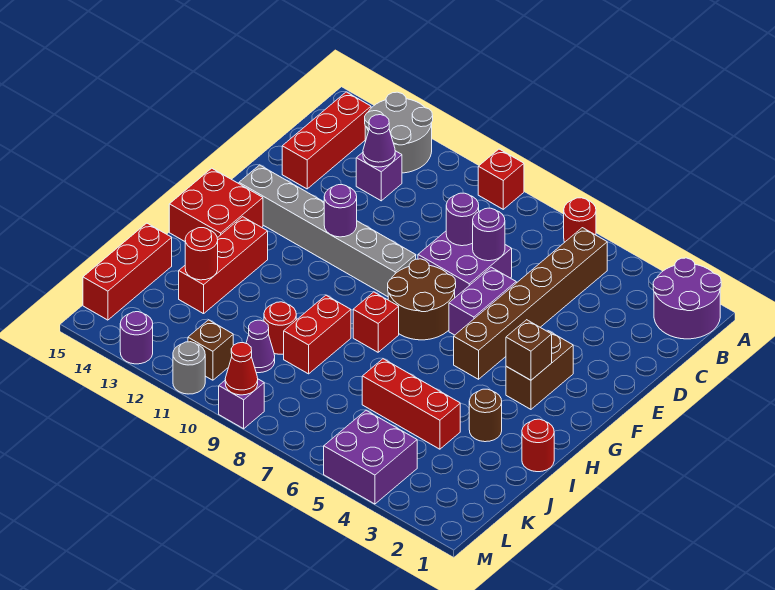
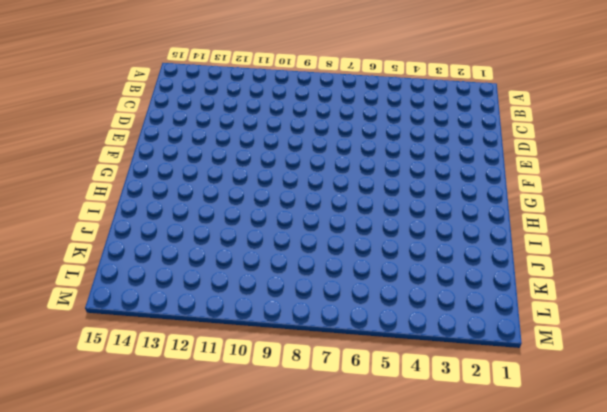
none -> purple round brick A1:B2 level 1
none -> red round brick A6 level 1
none -> red brick A9 level 1
none -> grey round brick A12:B13 level 1

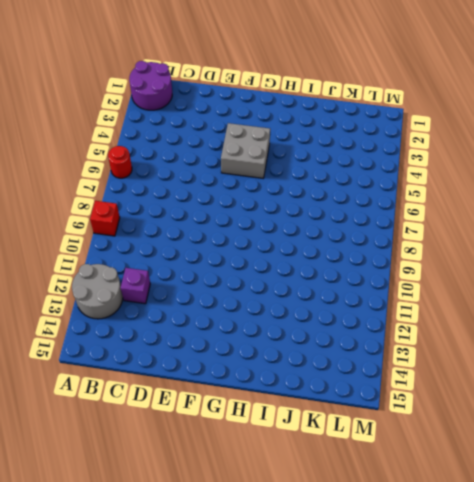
grey brick F4:G5 level 1 -> brown brick B5:G5 level 1
none -> red brick B14:D14 level 1
none -> purple brick D7:E8 level 1
none -> purple brick E6:F6 level 1
none -> brown brick F3:G3 level 1

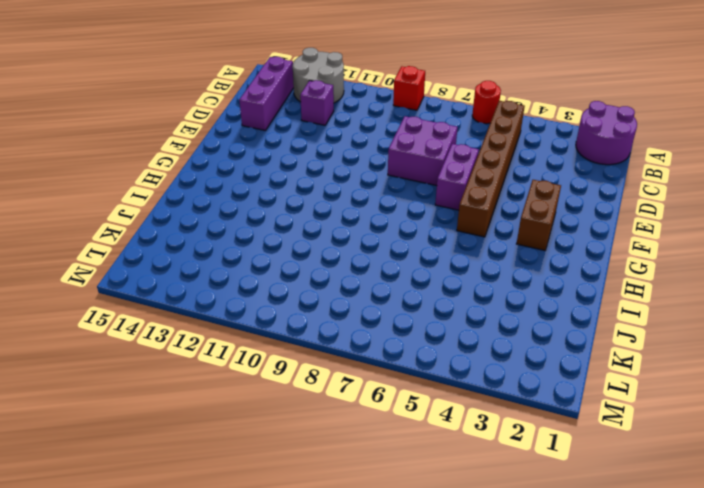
purple brick B14:D14 level 1 -> red brick B14:D14 level 1
none -> brown round brick F7:G8 level 1
none -> grey brick F9:F14 level 1
none -> red brick G14:H15 level 1
none -> red brick H8 level 1

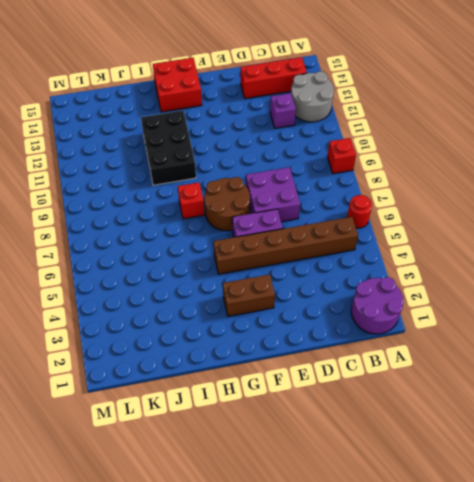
black brick H10:I12 level 1 -> none
none -> grey brick F9:F14 level 1
none -> red brick H13:J13 level 1
none -> red round brick I1 level 1
none -> brown round brick I3 level 1

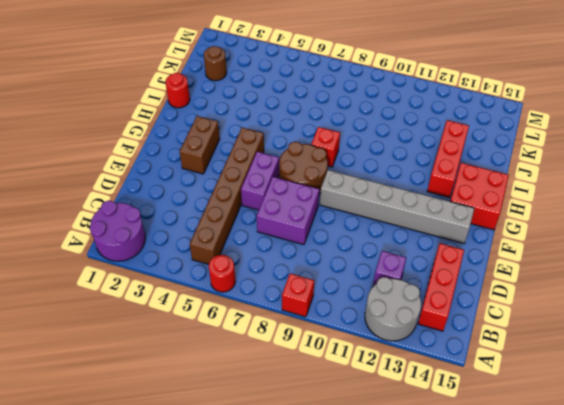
brown round brick K2 level 1 -> brown round brick I3 level 1
none -> red brick I9:J9 level 1
none -> red brick J4:J6 level 1
none -> red round brick J10 level 1
none -> red brick J15:L15 level 1

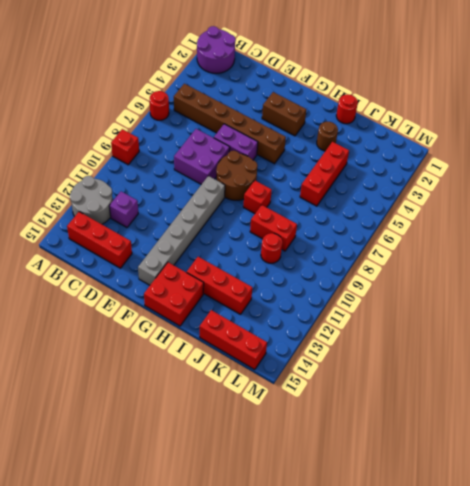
none -> purple cone K10 level 1
none -> purple brick L4:M5 level 1
none -> brown brick L11 level 1
none -> purple brick M9 level 1

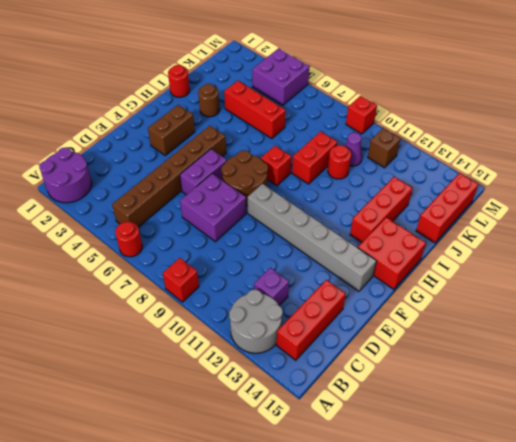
red brick M9 level 1 -> purple brick M9 level 1
none -> grey round brick M11 level 1
none -> purple round brick M13 level 1
none -> purple cone C12 level 2
none -> purple round brick D7 level 2

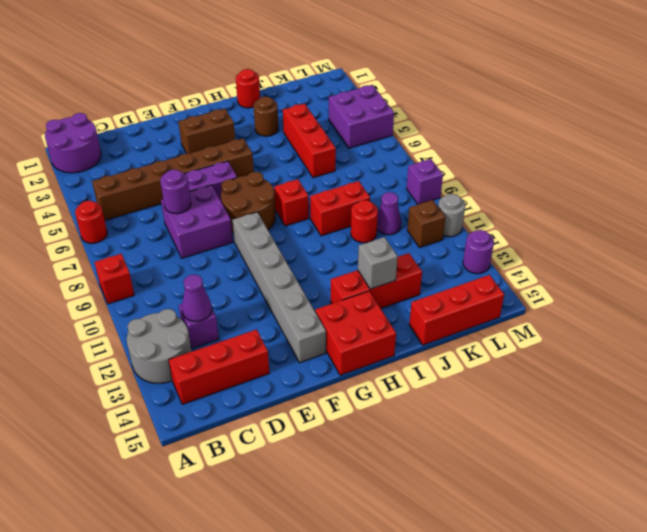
grey brick I13 level 2 -> none
none -> purple round brick D8 level 2
none -> purple round brick F11 level 2
none -> brown brick G3 level 2
none -> red round brick J13 level 2

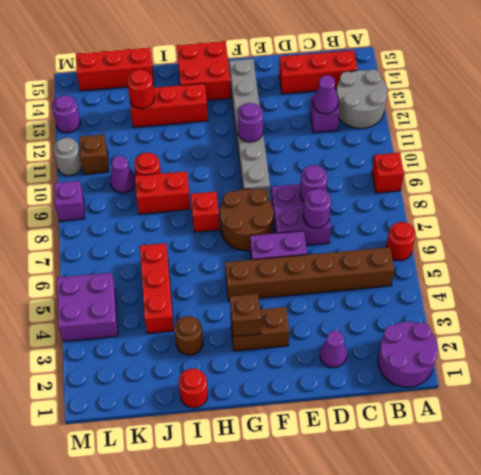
purple cone D2 level 1 -> none
none -> red cone M9 level 2

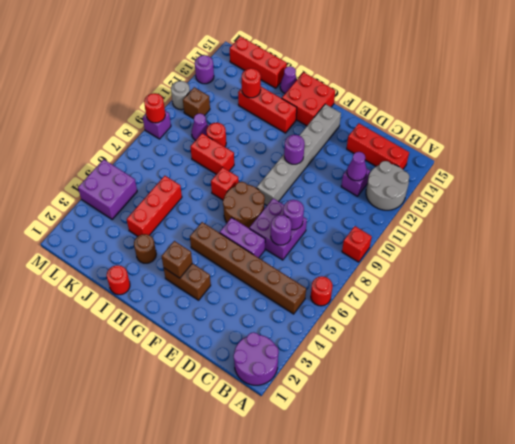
purple cone I15 level 1 -> none
red round brick M9 level 2 -> red cone M9 level 2

